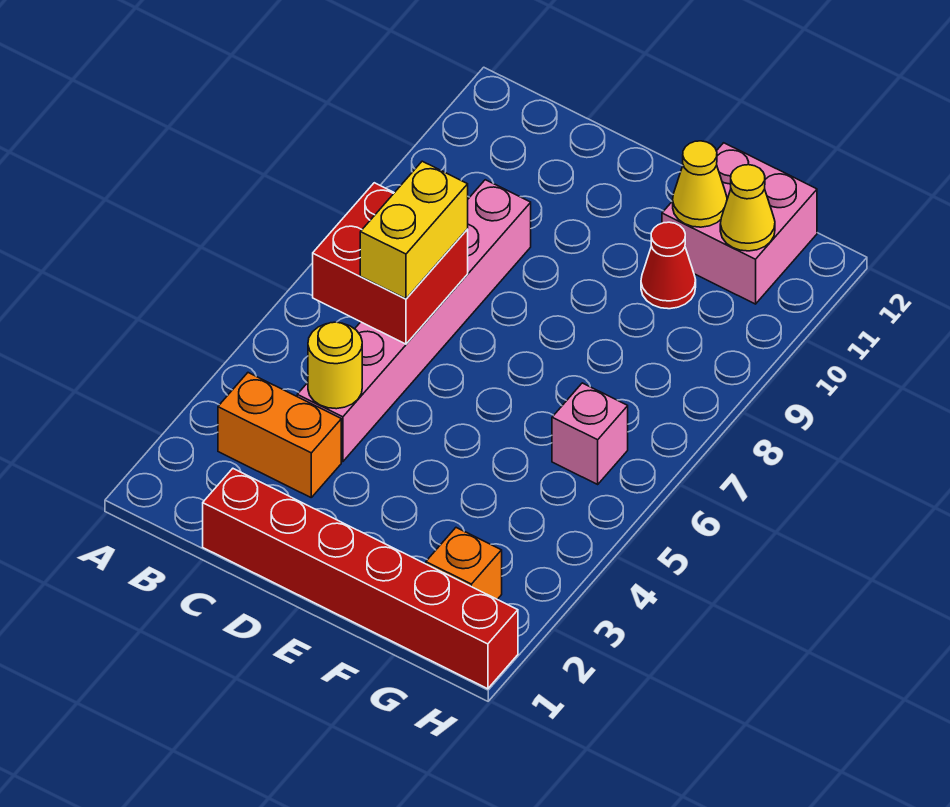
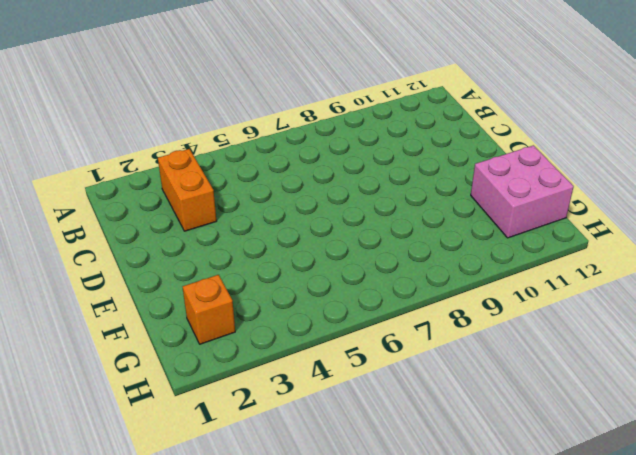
none -> red brick C1:H1 level 1
none -> pink brick C4:C9 level 1
none -> red cone F10 level 1

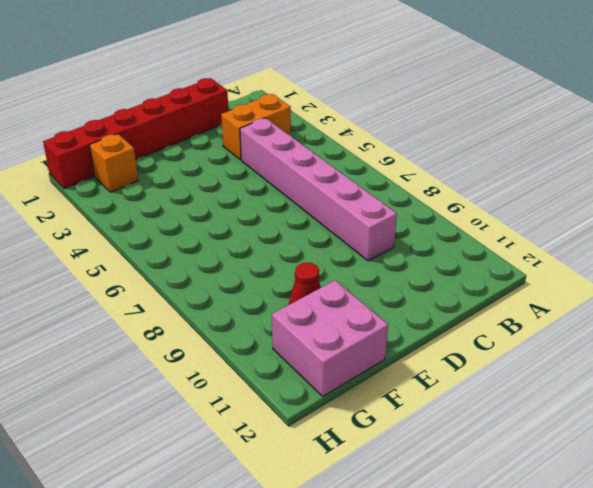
none -> pink brick G6 level 1
none -> red brick B6:C7 level 2
none -> yellow round brick C4 level 2

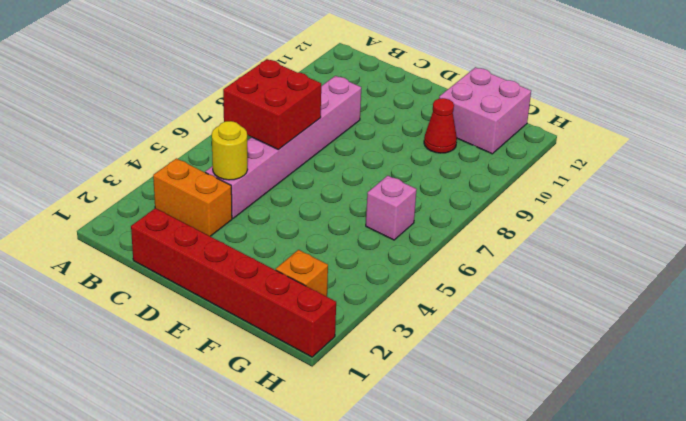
none -> yellow cone F11 level 2
none -> yellow cone G11 level 2
none -> yellow brick C6:C7 level 3

